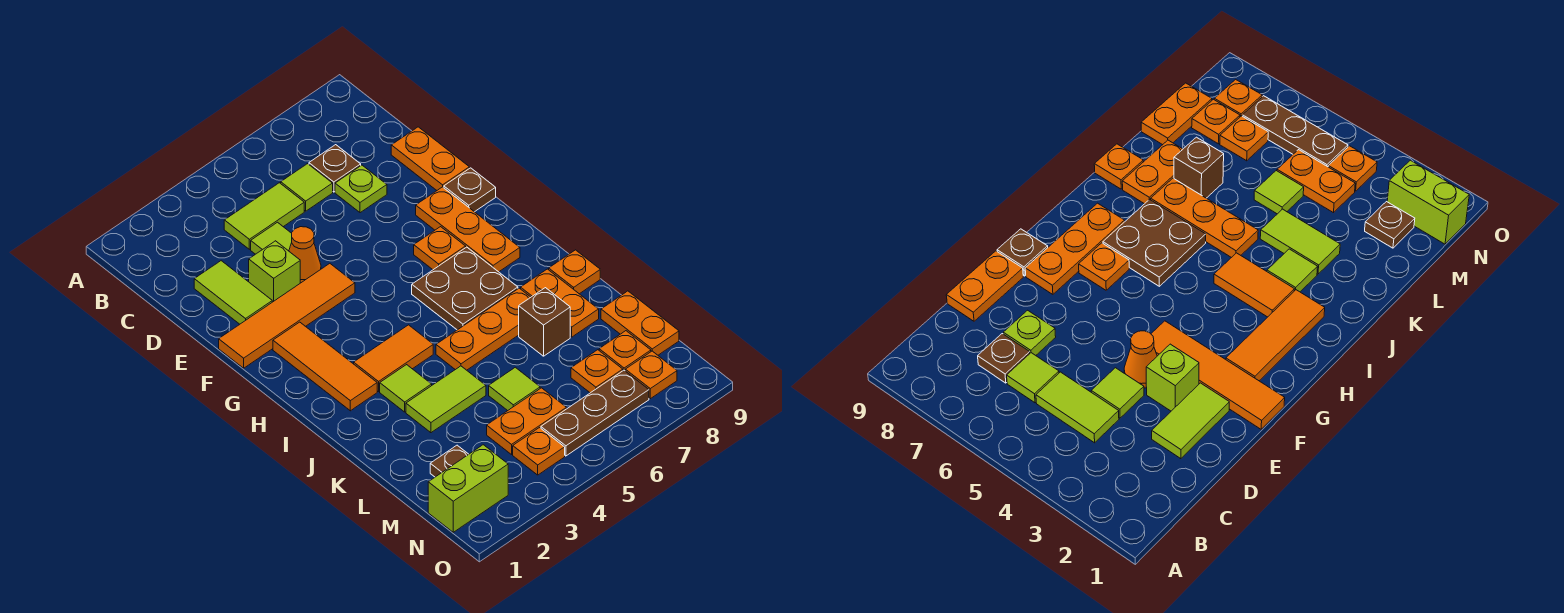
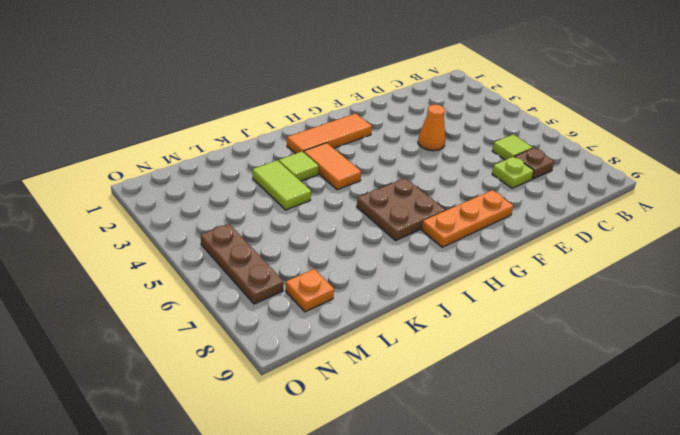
none -> lime tile C4:C5 level 1
none -> lime tile D2:E2 level 1
none -> lime tile D4 level 1
none -> orange plate D9:E9 level 1

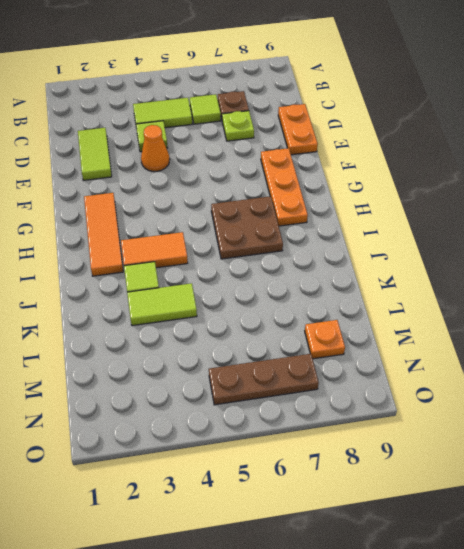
none -> lime brick E3 level 1
none -> orange tile F1:F4 level 1
none -> brown plate F9 level 1
none -> orange plate G7 level 1

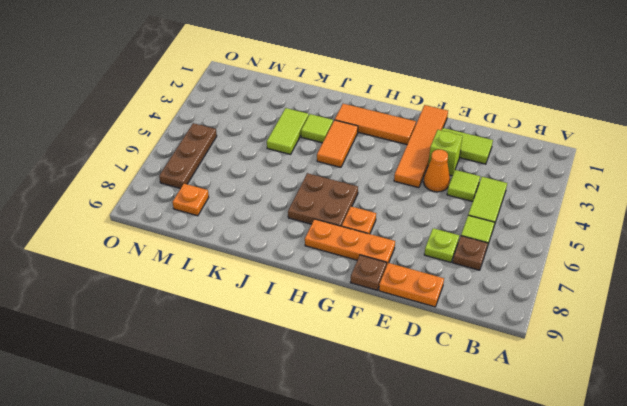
none -> orange plate J5:J7 level 1
none -> orange plate J8:K8 level 1
none -> orange plate J9 level 1
none -> brown brick K7 level 1

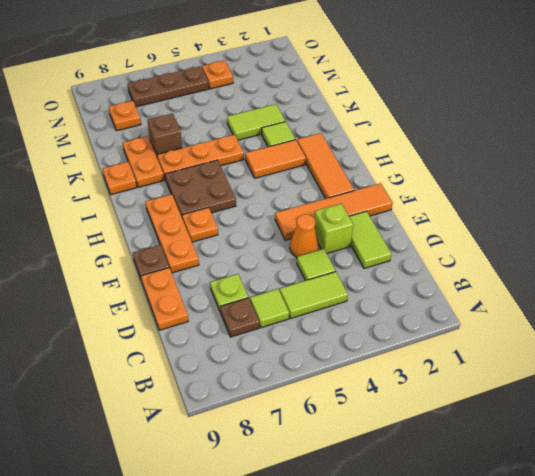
none -> lime tile L5 level 1
none -> orange plate L9:M9 level 1
none -> brown plate M2 level 1
none -> orange plate M4:M5 level 1

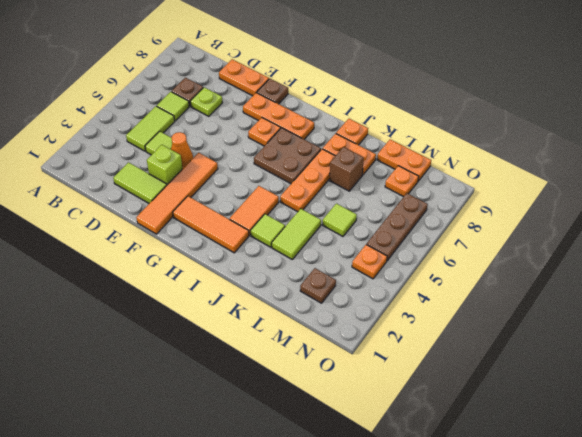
none -> orange plate M4:M5 level 1
none -> orange plate M7 level 1
none -> lime brick N1:N2 level 1
none -> orange plate N8 level 1

